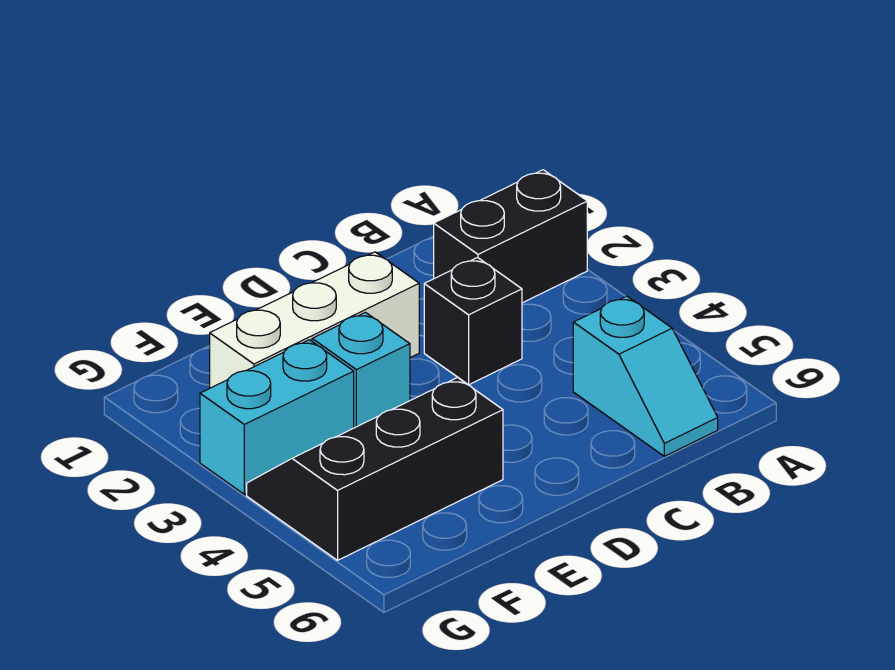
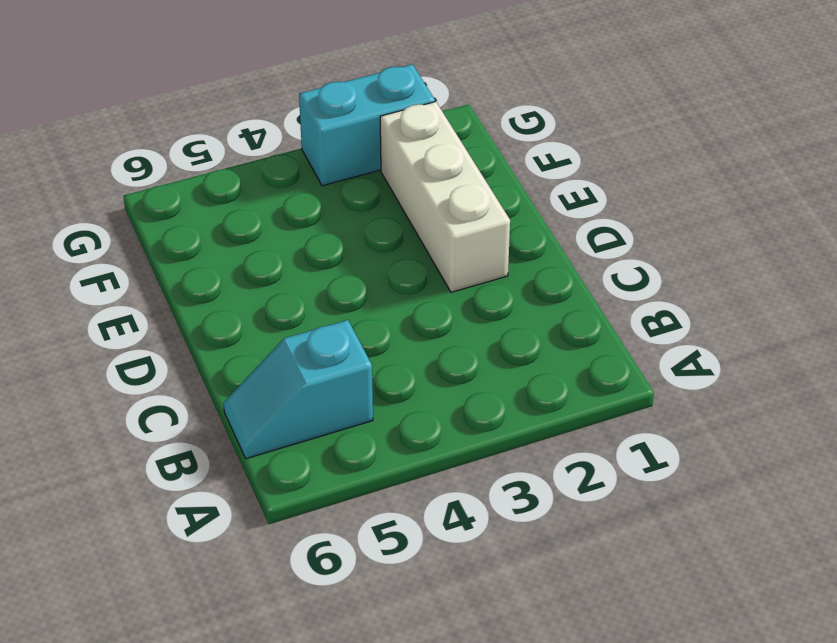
cyan brick G2:G3 level 1 -> cyan brick F3:G3 level 1
none -> black brick A2:B2 level 1
none -> black brick C3 level 1

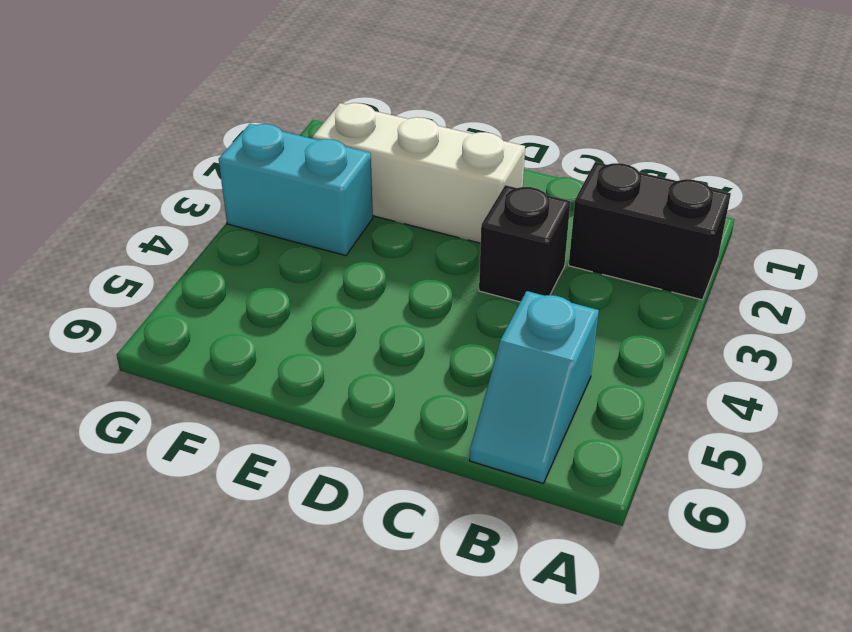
none -> cyan brick E3 level 1
none -> black slope E4:G5 level 1 top 5

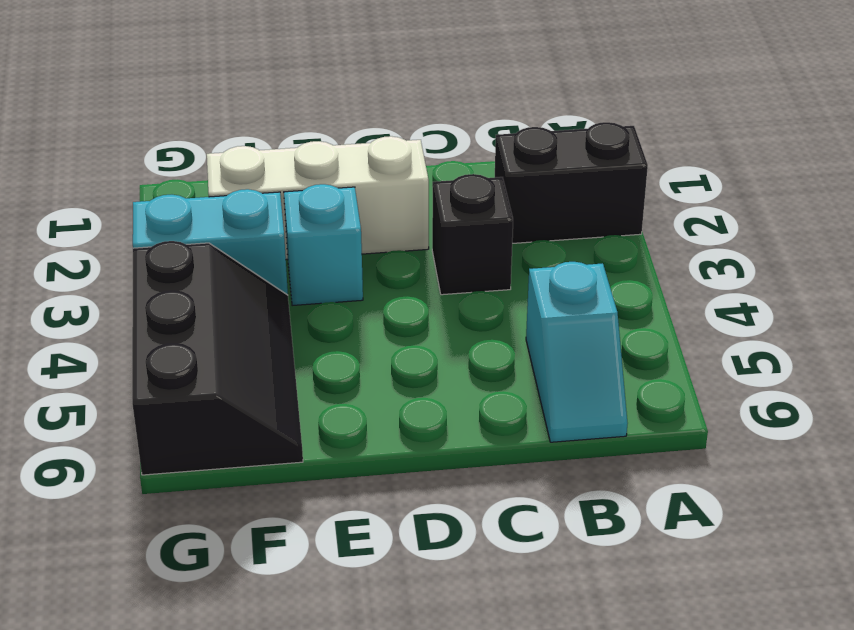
black slope F4:G6 level 1 top G -> black slope E4:G5 level 1 top 5

